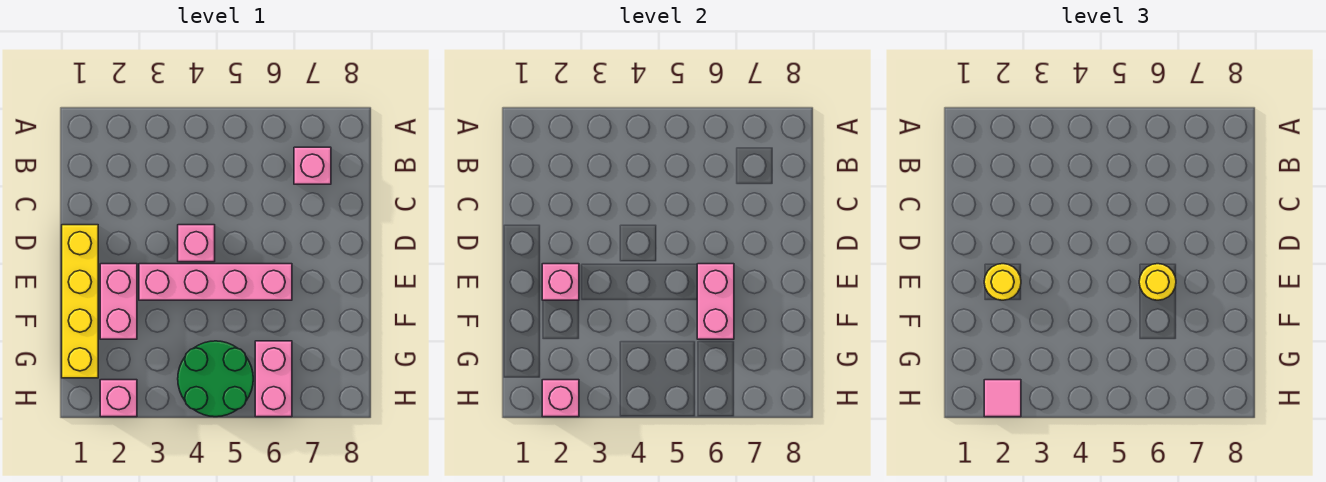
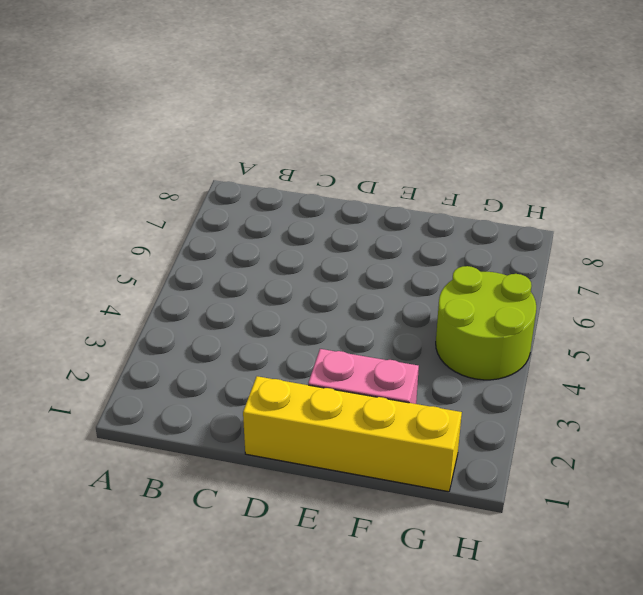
lime round brick G4:H5 level 1 -> green round brick G4:H5 level 1
none -> pink brick B7 level 1
none -> pink brick D4 level 1
none -> pink brick E3:E6 level 1

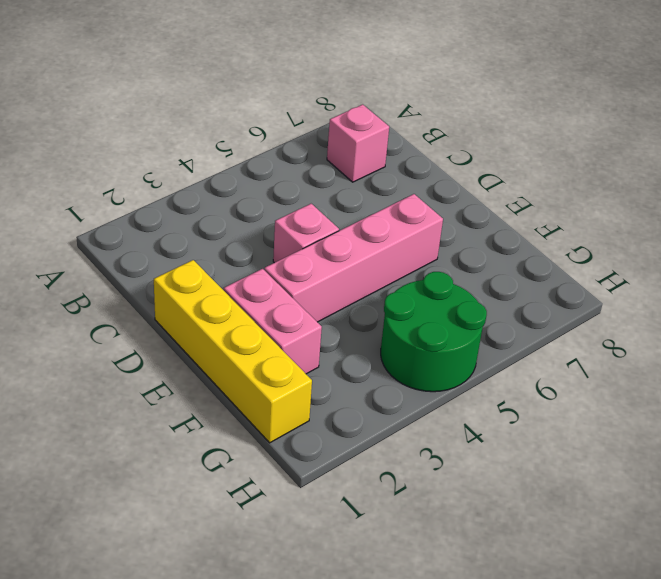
none -> pink brick G6:H6 level 1
none -> pink brick H2 level 1
none -> pink brick E2 level 2

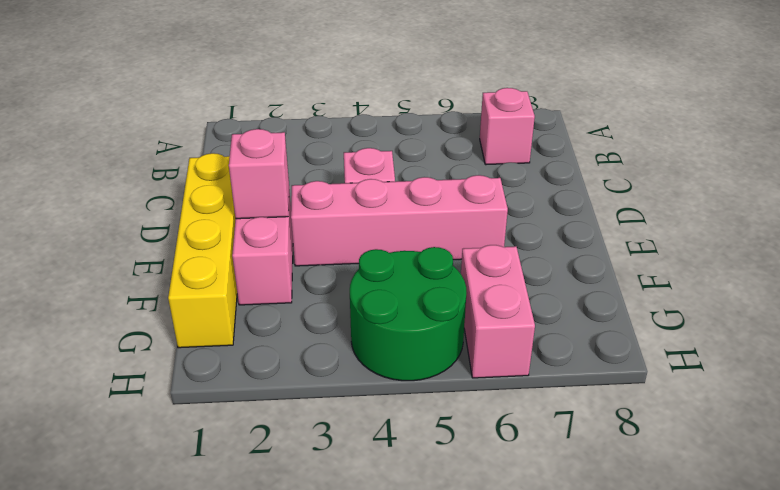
none -> pink brick H2 level 1
none -> pink brick E6:F6 level 2
none -> pink brick H2 level 2

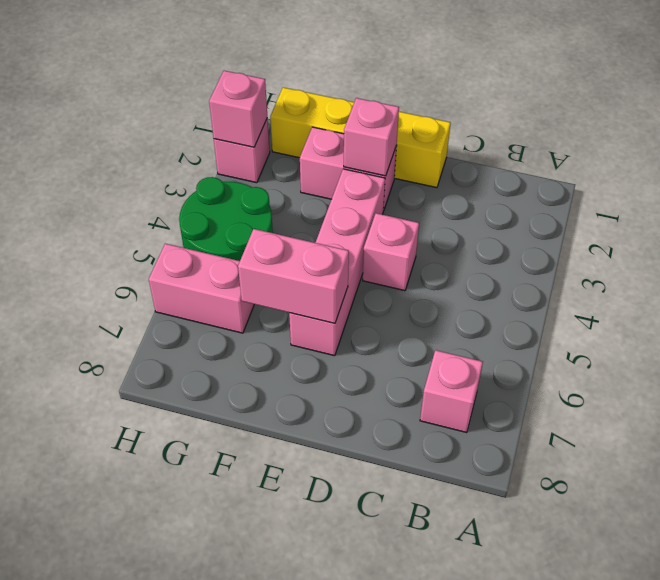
none -> yellow round brick E2 level 3
none -> yellow round brick E6 level 3
none -> pink tile H2 level 3

